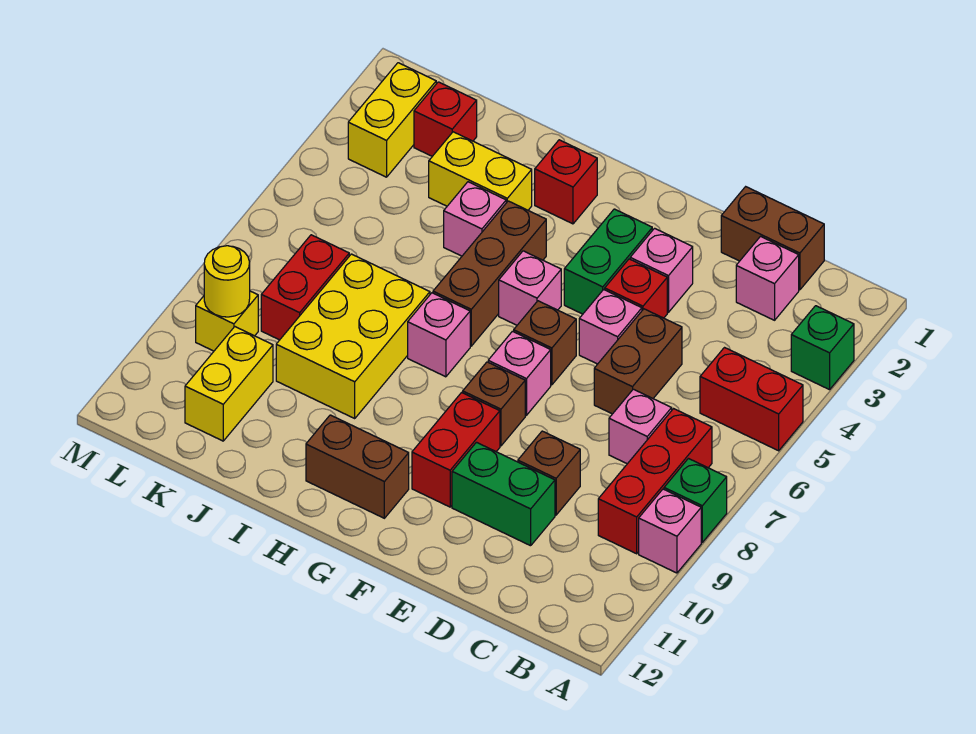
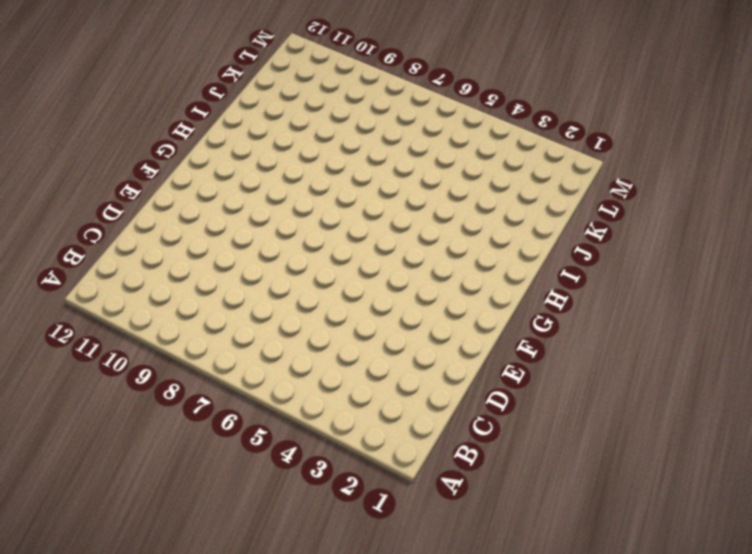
none -> green brick A3 level 1
none -> red brick A5:B5 level 1
none -> green brick A8 level 1
none -> pink brick A9 level 1

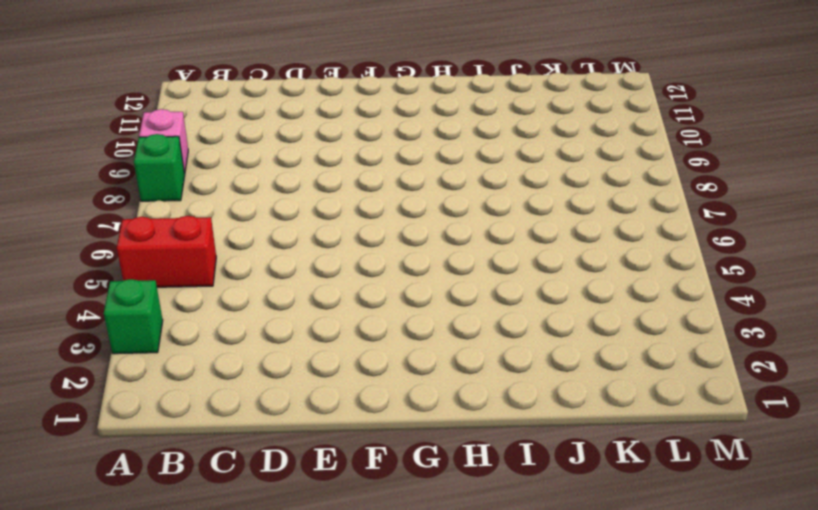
none -> red brick B7:B9 level 1
none -> brown brick C1:D1 level 1
none -> pink brick C2 level 1
none -> pink brick C7 level 1

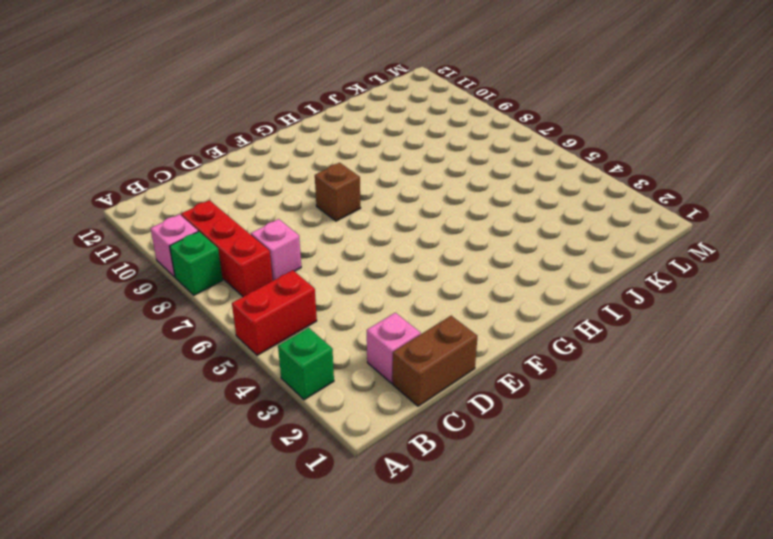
none -> brown brick D5:D6 level 1
none -> brown brick D9 level 1
none -> green brick D10:E10 level 1
none -> pink brick E3 level 1

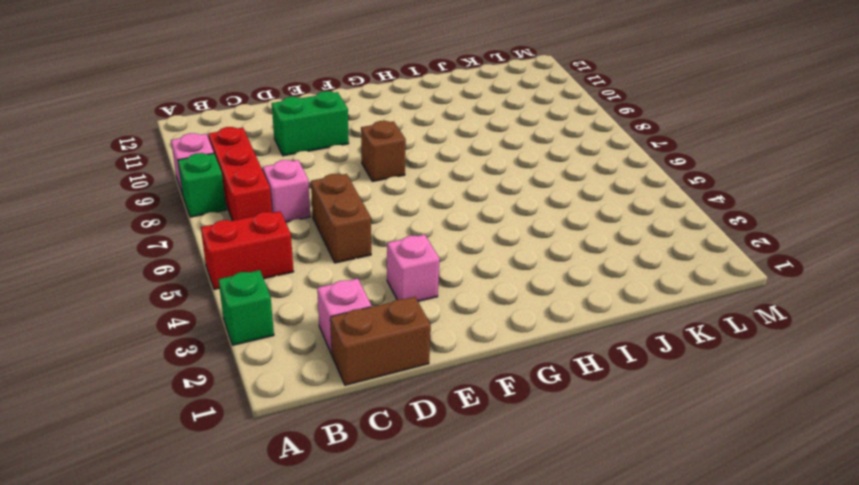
none -> brown brick D9 level 1
none -> red brick E4 level 1
none -> pink brick E5 level 1
none -> green brick F3:F4 level 1

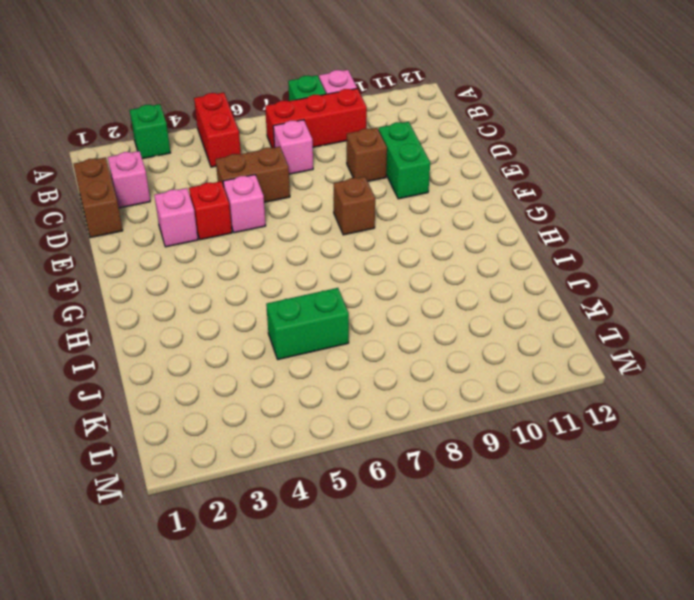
green brick J5:J6 level 1 -> green brick F3:F4 level 1
none -> brown brick F6 level 1
none -> pink brick F7 level 1
none -> red brick F9:F10 level 1
none -> pink brick G5 level 1

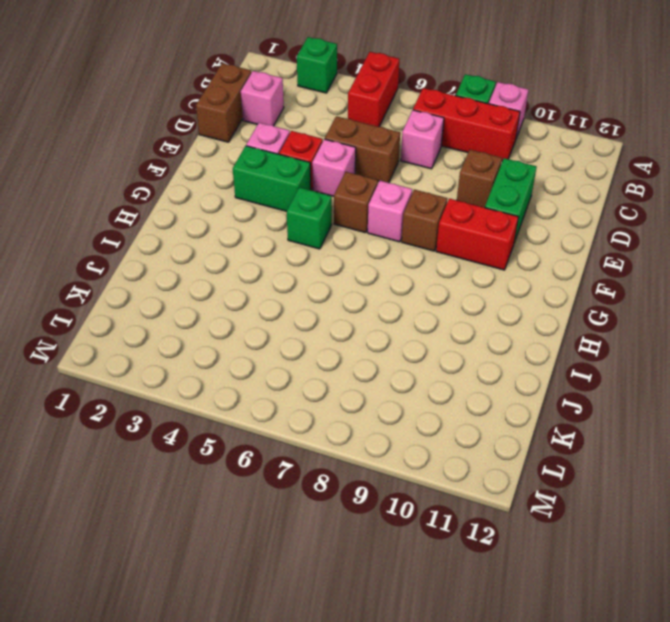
green brick G5 level 1 -> pink brick G5 level 1
none -> brown brick G11:H11 level 1
none -> red brick H2 level 1
none -> brown brick H4:H6 level 1
none -> pink brick H7 level 1

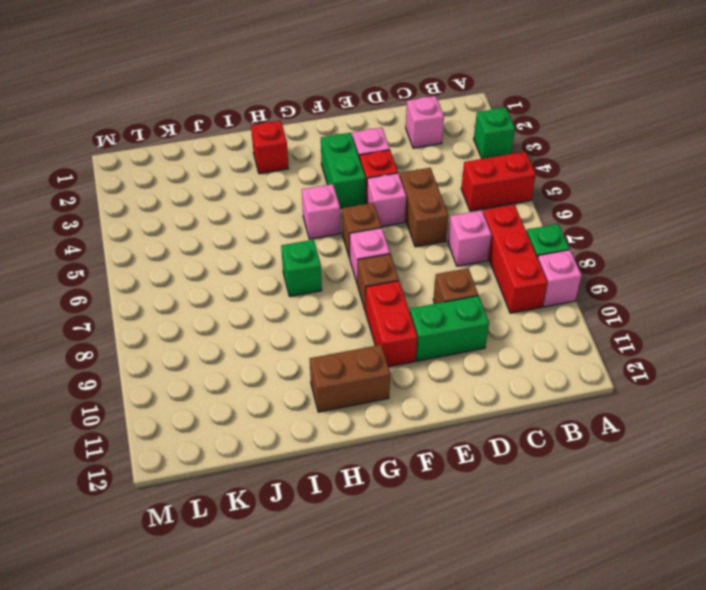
green brick H7 level 1 -> pink brick H7 level 1
none -> brown brick C1:D1 level 1
none -> brown brick H4:H6 level 1
none -> yellow brick I3:J3 level 1
none -> pink brick I4 level 1

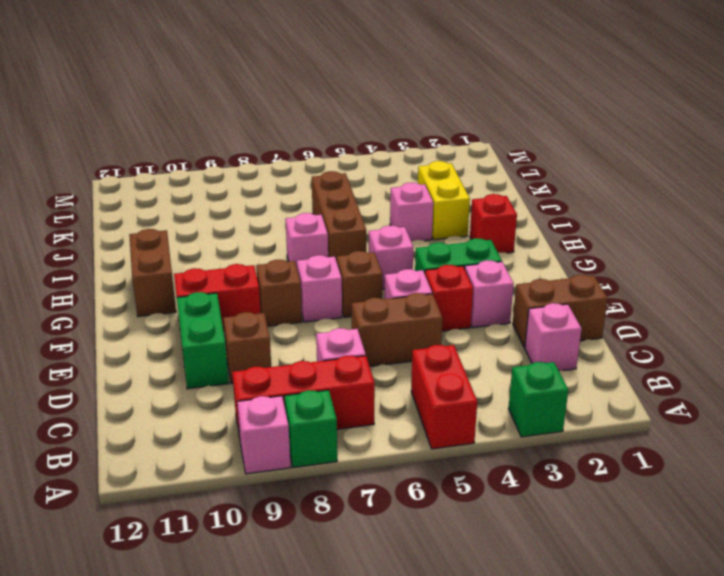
brown brick D1:D2 level 1 -> brown brick C1:D1 level 1
brown brick H6:J6 level 1 -> brown brick H4:H6 level 1
none -> yellow brick I7:J9 level 1
none -> red brick K2 level 1
none -> red brick K7:K8 level 1
none -> yellow brick K10:K11 level 1

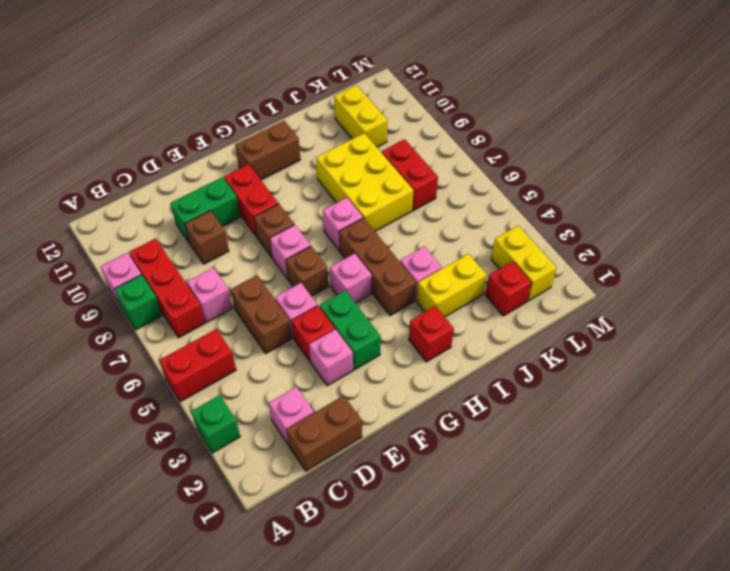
none -> yellow brick L9 level 1
none -> yellow round brick L9 level 2

